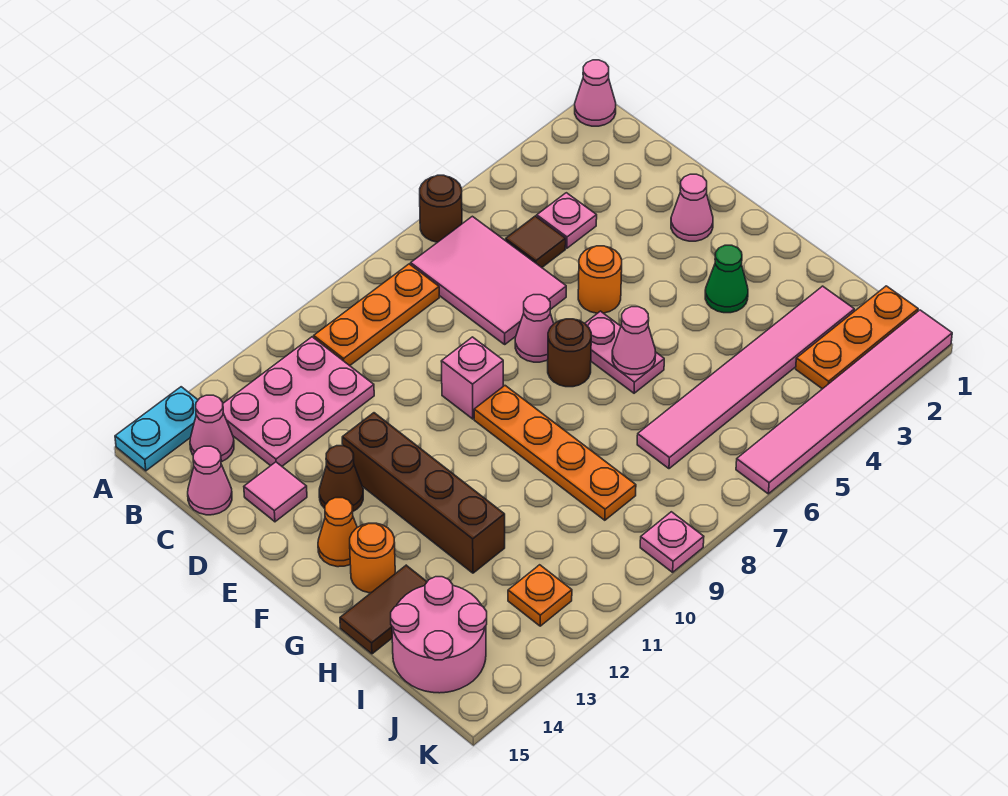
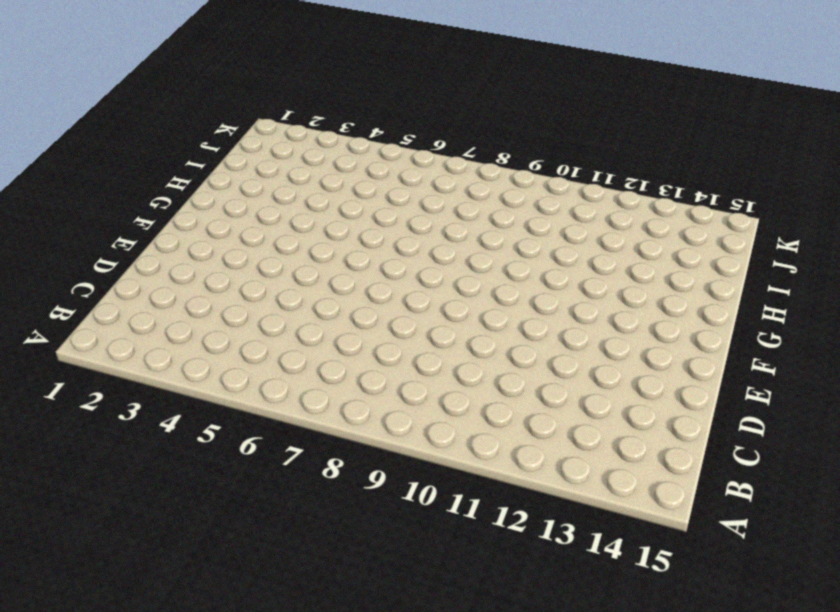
none -> pink cone A1 level 1
none -> brown round brick A6 level 1
none -> cyan plate A14:A15 level 1
none -> pink tile B6:D7 level 1

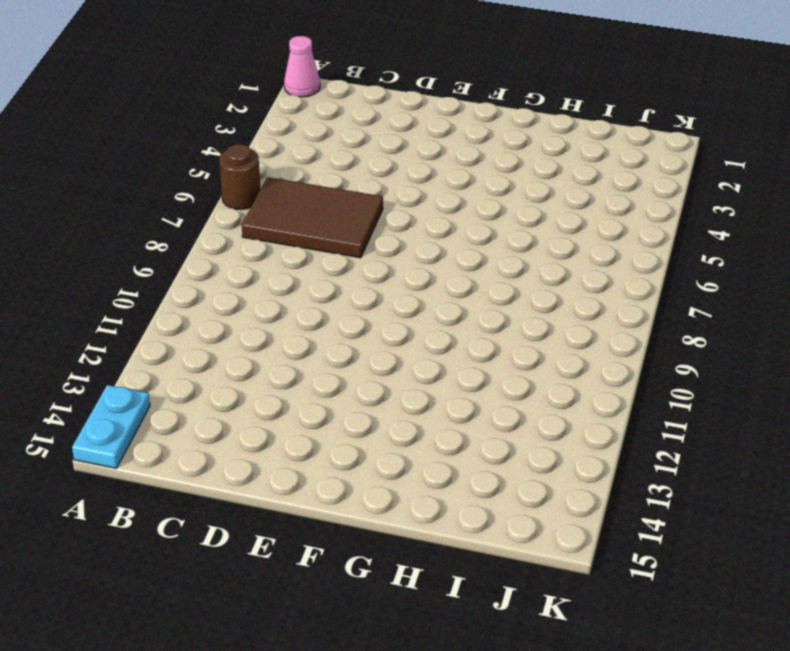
brown tile B6:D7 level 1 -> pink tile B6:D7 level 1
none -> orange plate B8:B10 level 1
none -> pink plate B11:C13 level 1
none -> pink cone B14 level 1
none -> pink plate C4 level 1

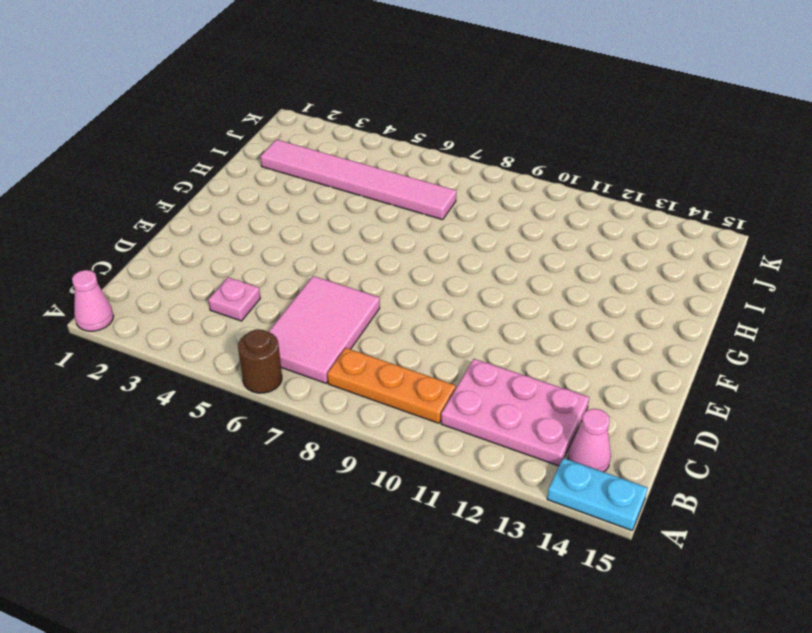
none -> brown tile C5 level 1
none -> pink cone C15 level 1
none -> pink tile D14 level 1
none -> pink cone E2 level 1

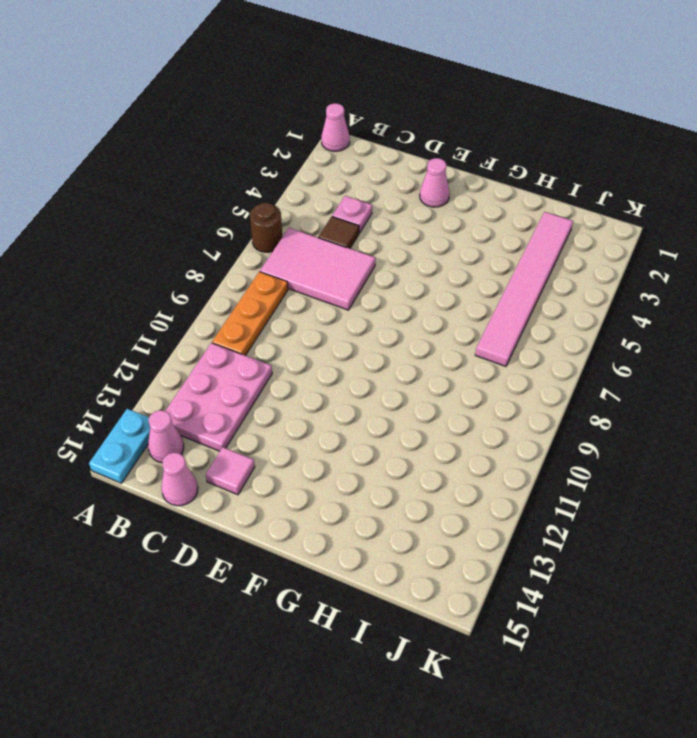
none -> orange round brick E5 level 1
none -> pink cone E7 level 1
none -> pink brick E9 level 1
none -> brown brick E12:H12 level 1

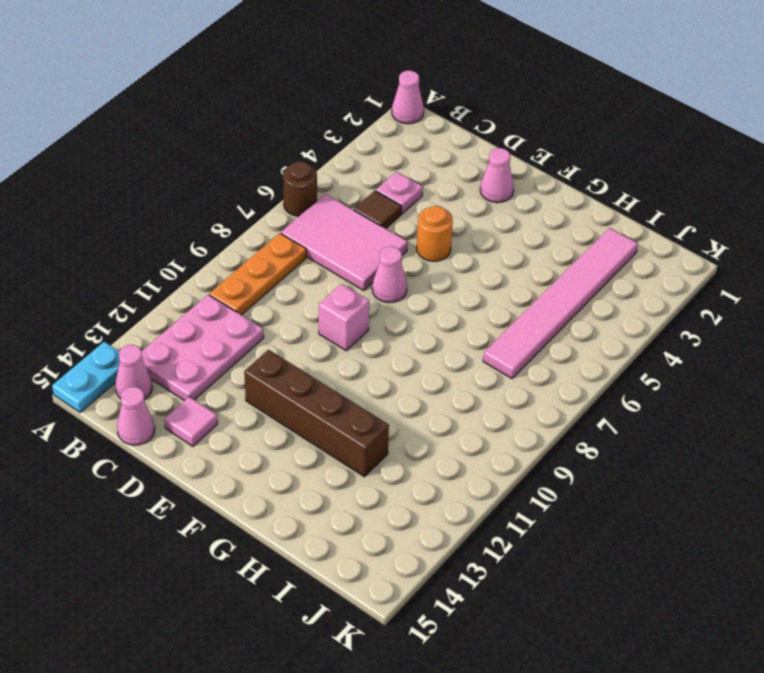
none -> brown cone E13 level 1
none -> pink plate F6:G6 level 1
none -> brown round brick F7 level 1
none -> orange plate F9:I9 level 1

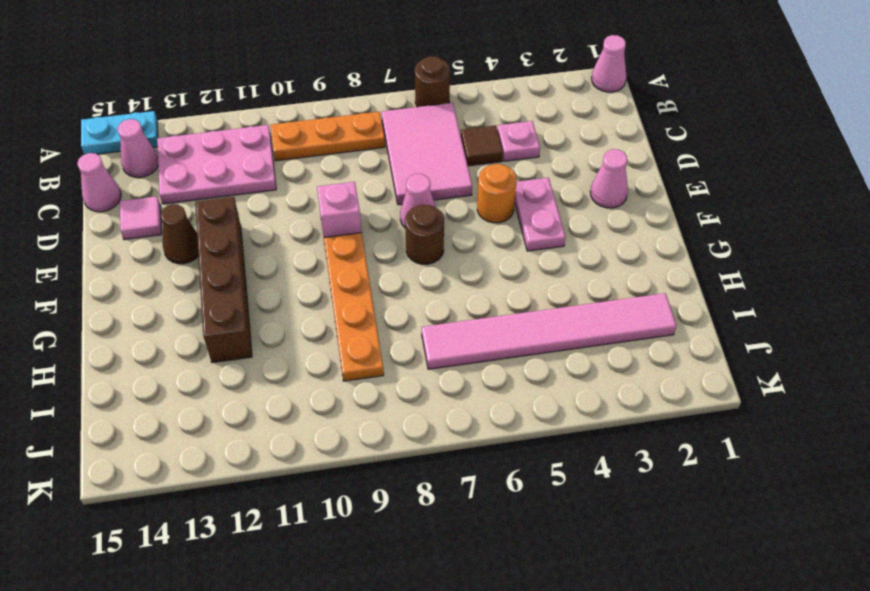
pink plate E4:F4 level 1 -> pink plate F6:G6 level 1
none -> orange cone F14 level 1
none -> green cone G3 level 1
none -> orange round brick G14 level 1
none -> brown tile H14:H15 level 1

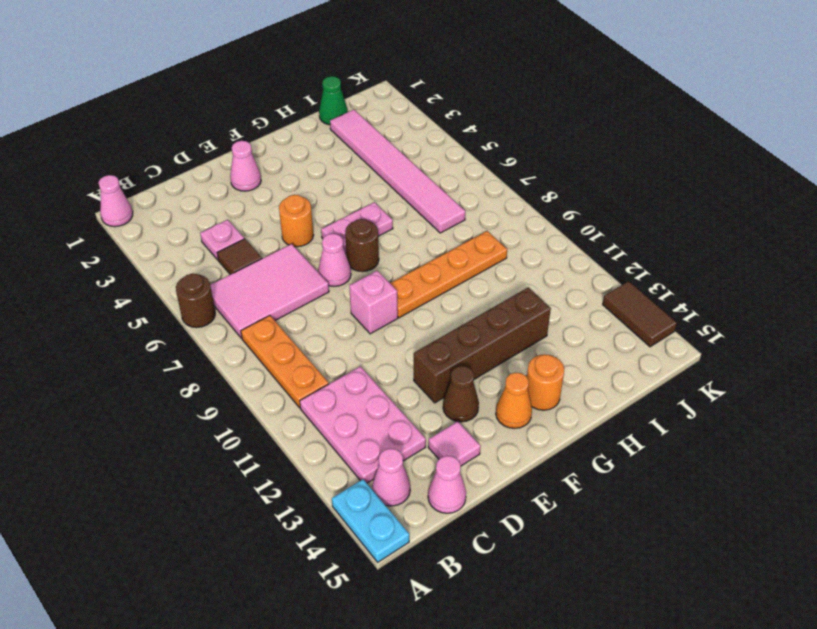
green cone I1 level 1 -> green cone G3 level 1
brown tile K13:K14 level 1 -> brown tile H14:H15 level 1
none -> pink round brick I14:J15 level 1
none -> orange plate J1:J3 level 1
none -> orange plate J12 level 1
none -> pink tile K1:K6 level 1

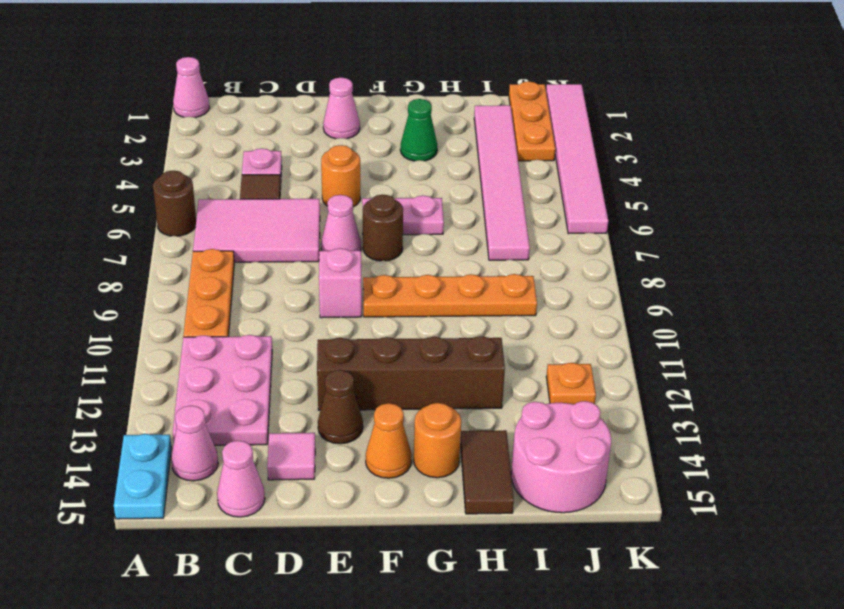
none -> pink plate K9 level 1
none -> pink cone G6 level 2

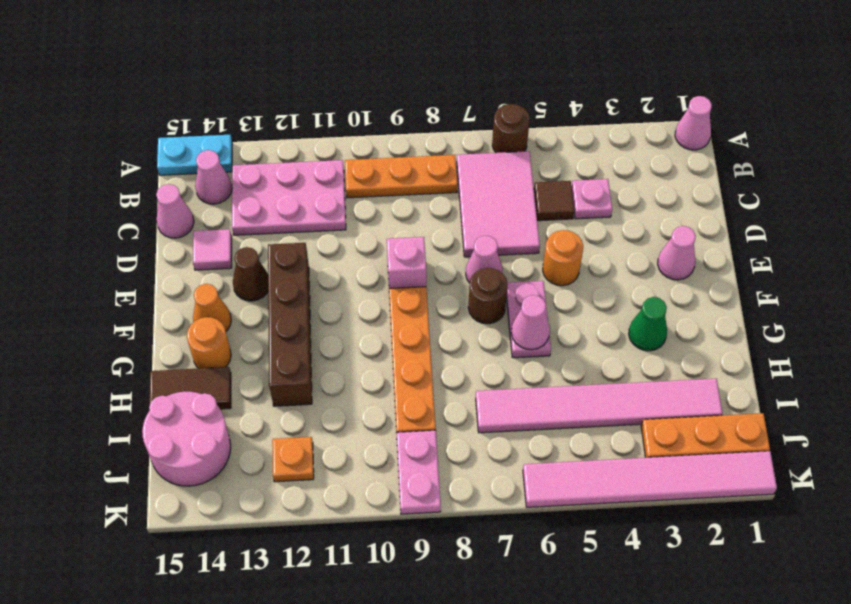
pink plate J9:K9 level 1 -> pink plate K9 level 1

